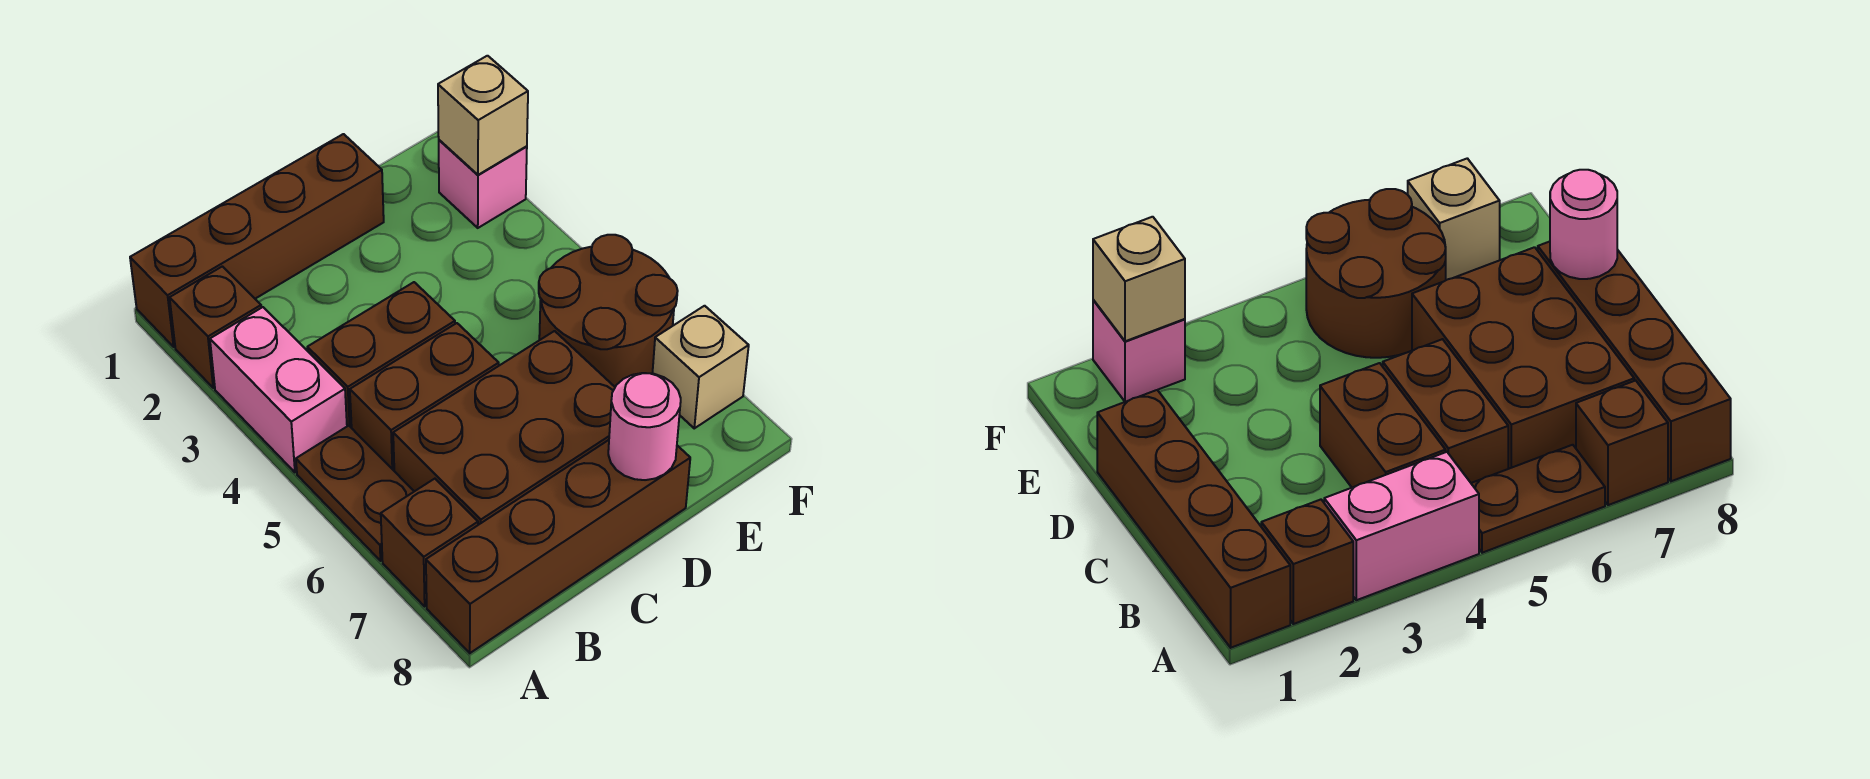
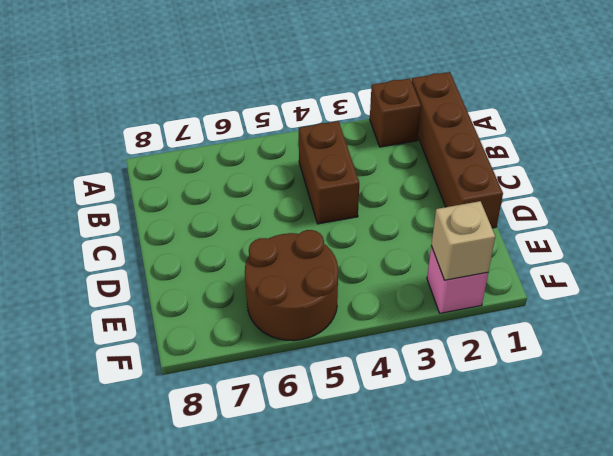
none -> pink brick A3:A4 level 1
none -> brown plate A5:A6 level 1
none -> brown brick A7 level 1

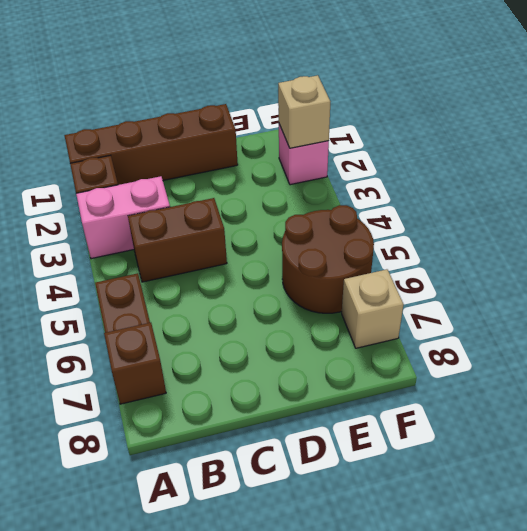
pink brick A3:B3 level 1 -> pink brick A3:A4 level 1
none -> brown brick A8:D8 level 1
none -> brown brick B5:C5 level 1
none -> brown brick B6:D7 level 1

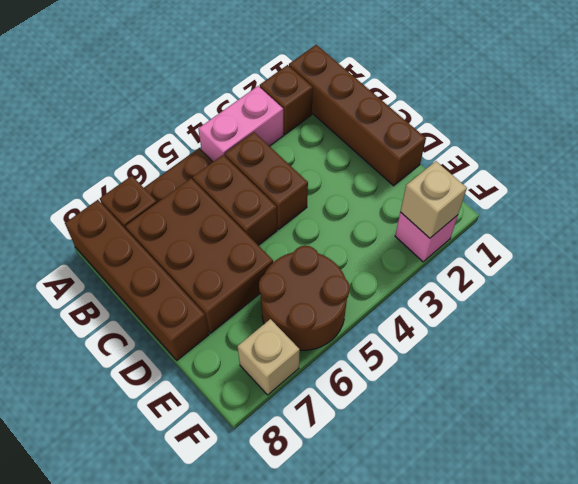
none -> pink round brick D8 level 2

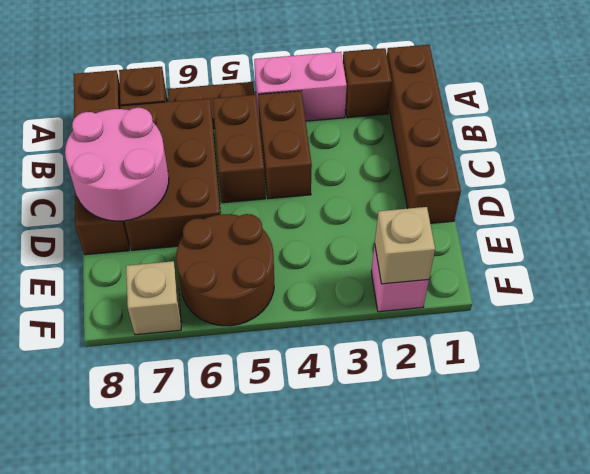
pink round brick C7:D8 level 2 -> pink round brick D8 level 2

